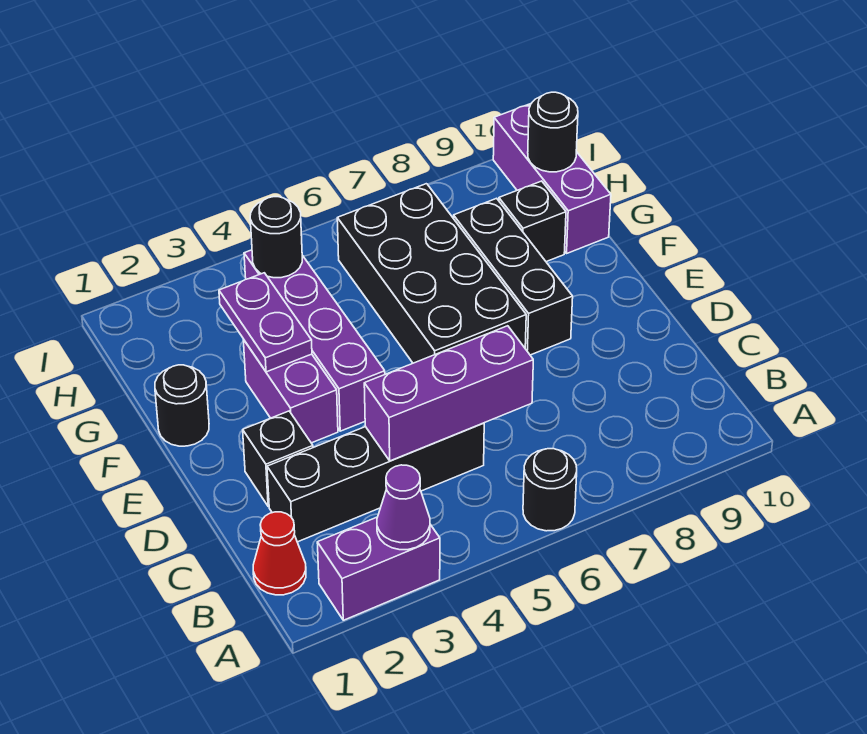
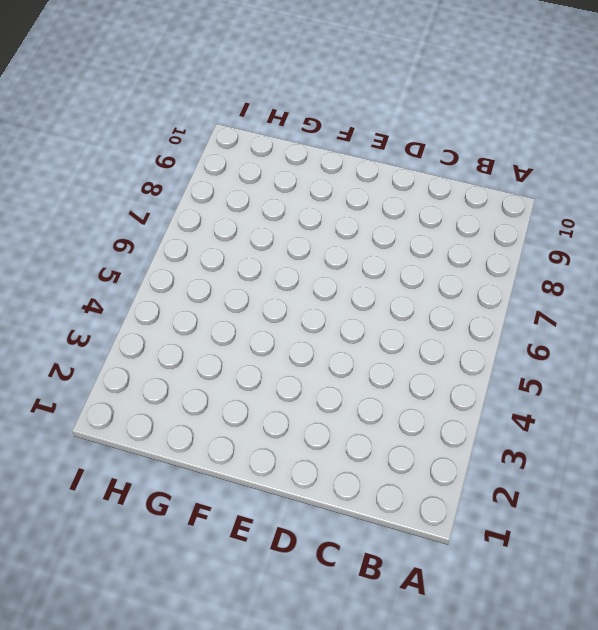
none -> purple brick A2:A3 level 1
none -> black round brick A6 level 1
none -> red cone B1 level 1

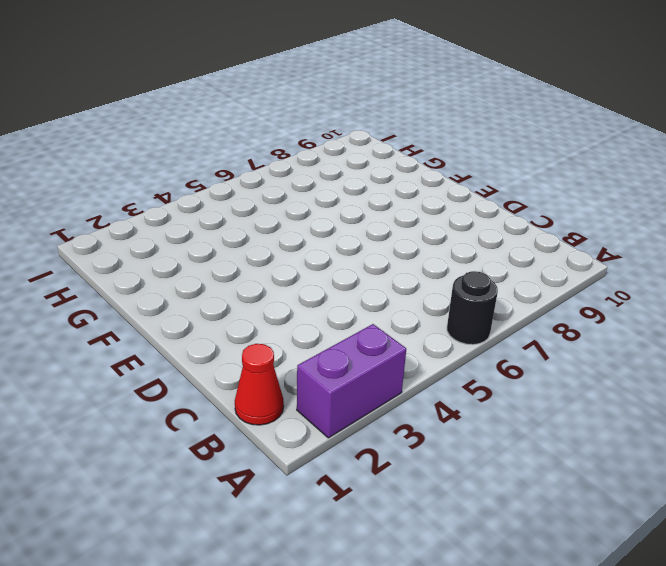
none -> black brick C2:C5 level 1
none -> black brick D2 level 1
none -> purple brick E3:F3 level 1

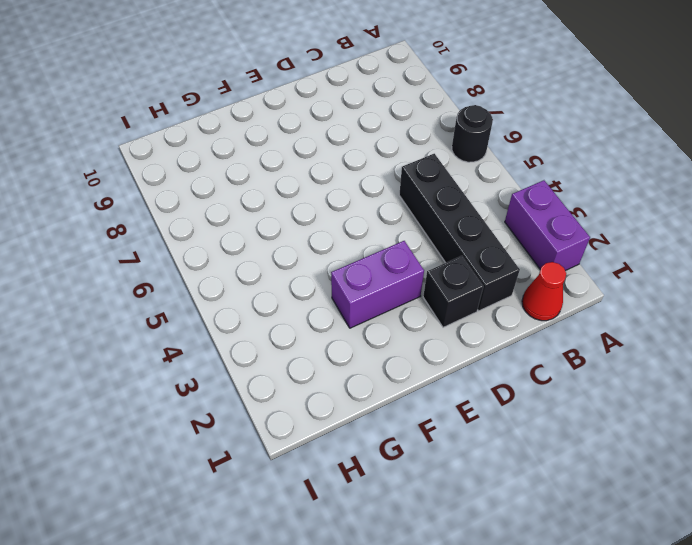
none -> purple brick E4:H4 level 1
none -> black brick E6:H7 level 1
none -> black brick E8:G8 level 1

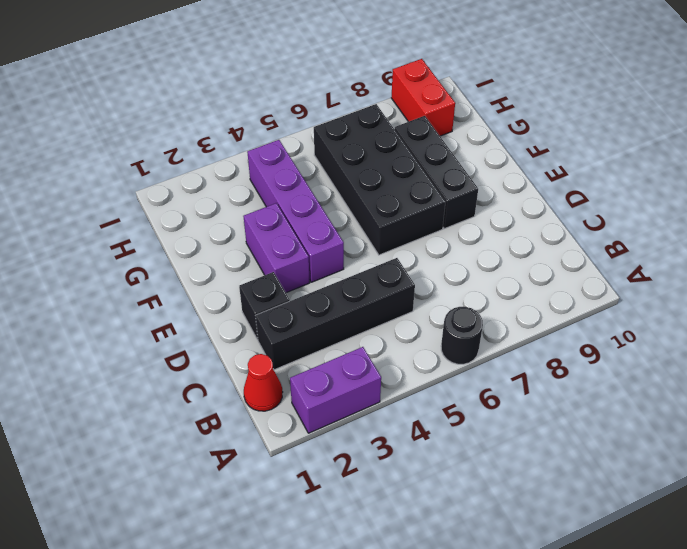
red brick H9:I9 level 1 -> none
none -> black round brick F1 level 1
none -> black brick G9 level 1
none -> purple brick G10:I10 level 1

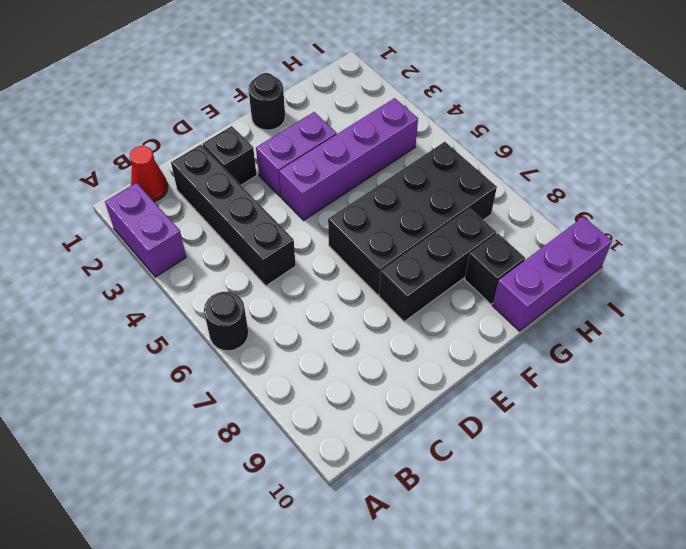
none -> purple cone A3 level 2
none -> purple brick C4:C6 level 2
none -> purple plate F3:G3 level 2

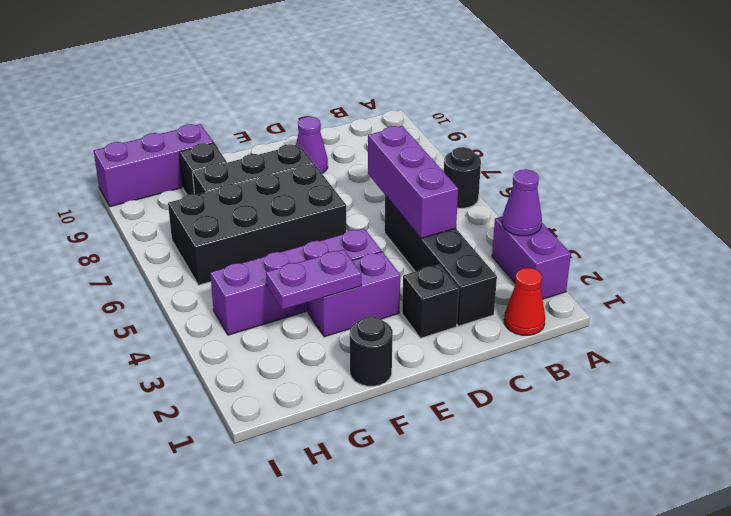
purple cone D9 level 1 -> none
none -> black round brick H4 level 2
none -> black round brick H10 level 2

